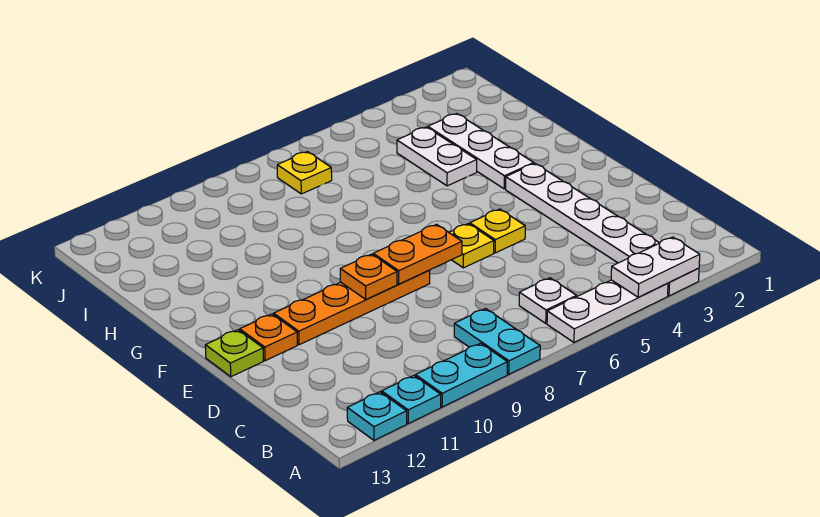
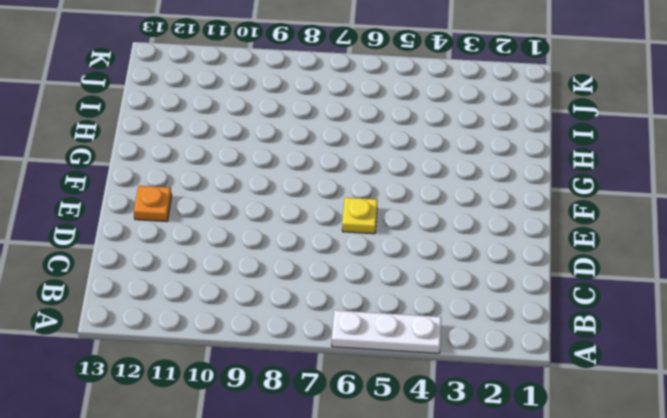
none -> white plate A3:F3 level 1
none -> cyan plate A8:B8 level 1
none -> cyan plate A9:A10 level 1

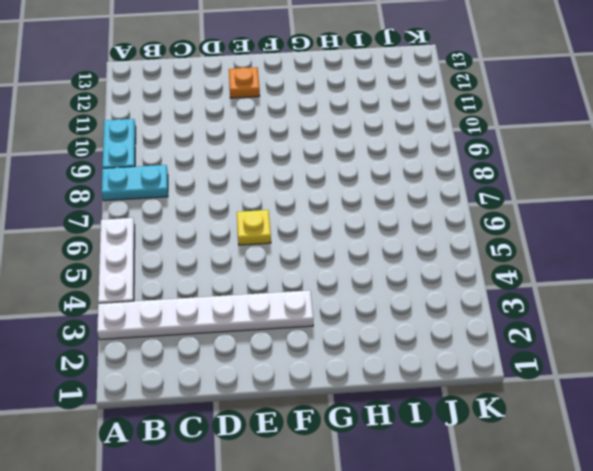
none -> cyan plate A11 level 1
none -> cyan plate A12 level 1
none -> white plate B6 level 1

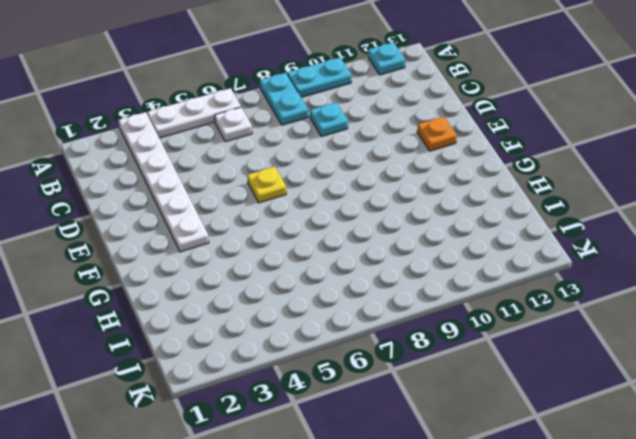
cyan plate C9 level 1 -> cyan plate A11 level 1
none -> yellow plate E5 level 1
none -> orange plate E8:E11 level 1
none -> lime plate E13 level 1

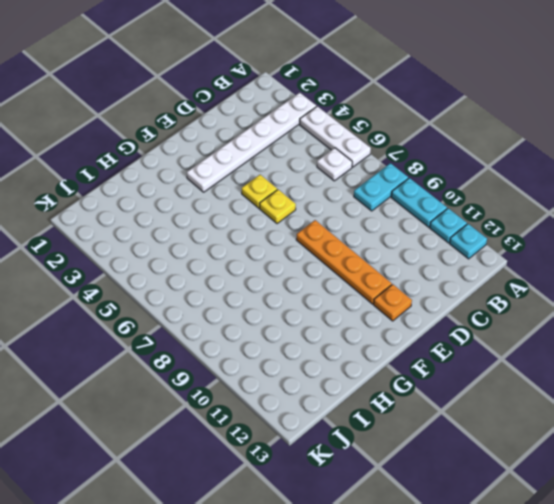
none -> lime plate E13 level 1
none -> white plate G3:I3 level 1
none -> white plate H4:I4 level 1

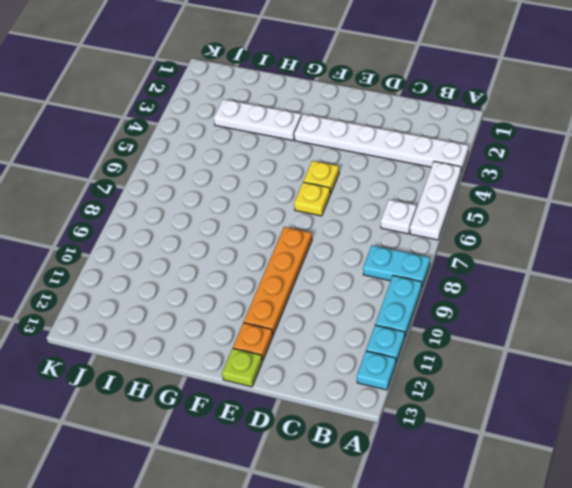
none -> white plate H4:I4 level 1
none -> yellow plate J7 level 1
none -> white plate A3:A4 level 2

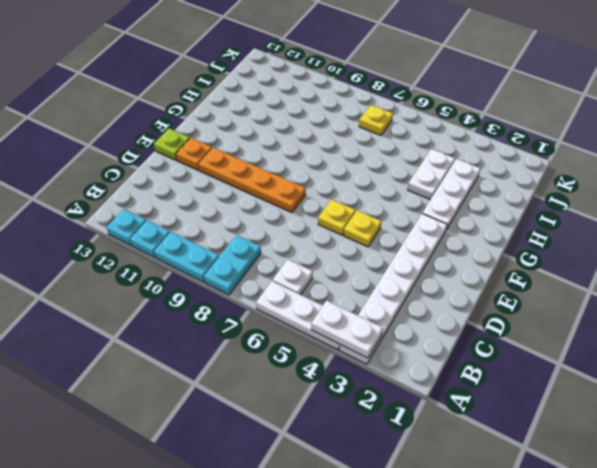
none -> orange plate E7:E8 level 2
none -> orange plate E9 level 2

